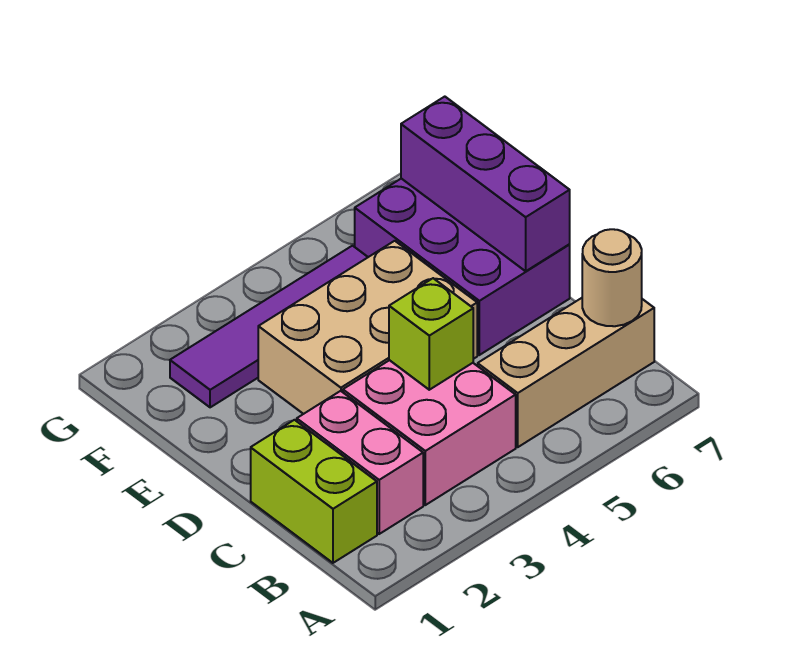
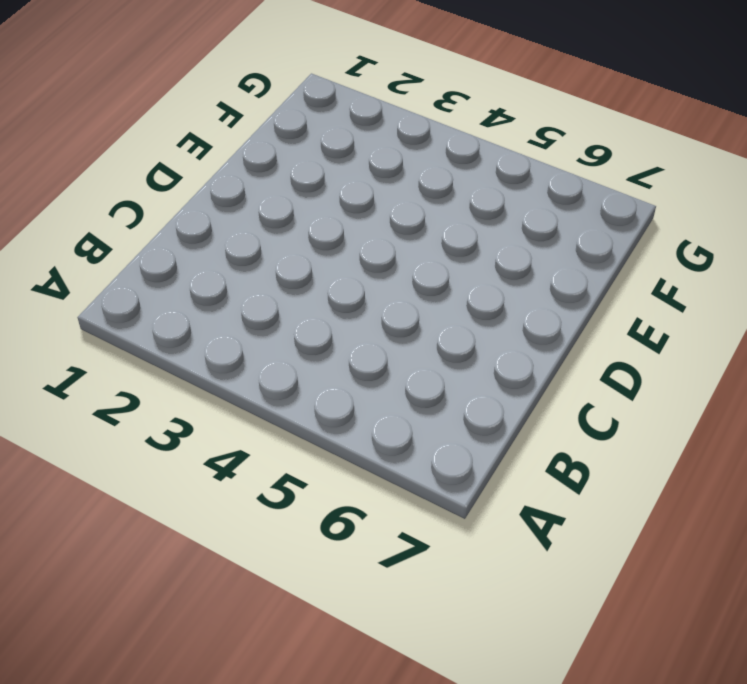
none -> lime brick B1:C1 level 1
none -> pink brick B2:C2 level 1

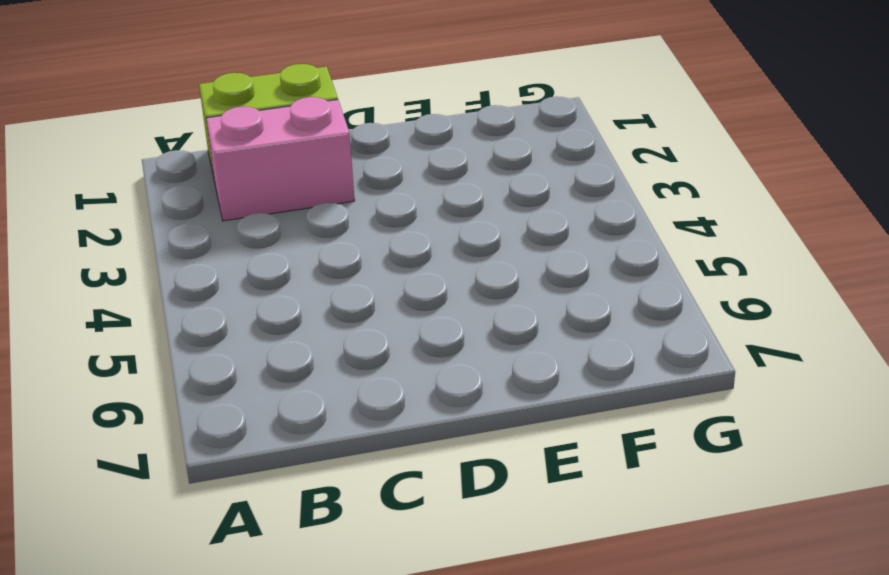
none -> pink brick B3:C4 level 1
none -> tan brick B5:B7 level 1

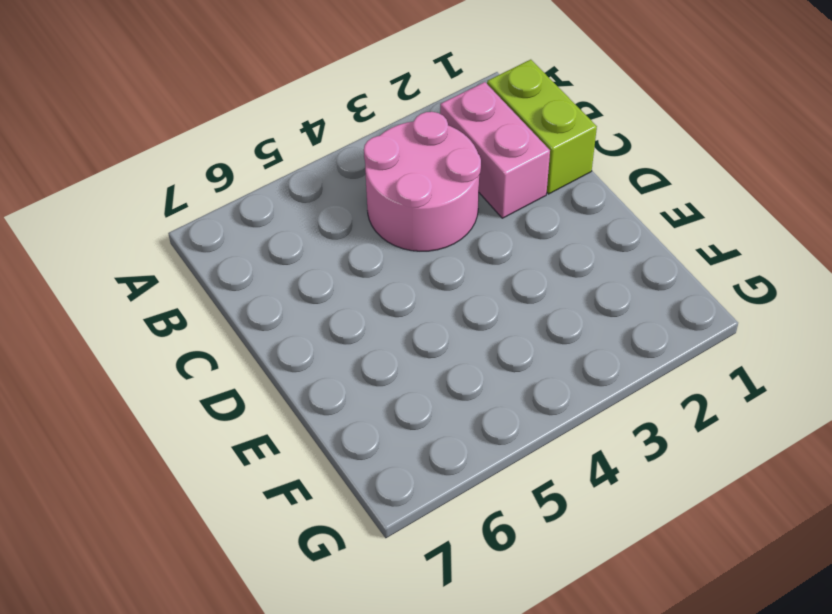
pink round brick B3:C4 level 1 -> pink brick B3:C4 level 1
none -> tan brick B5:B7 level 1
none -> tan brick D3:E5 level 1

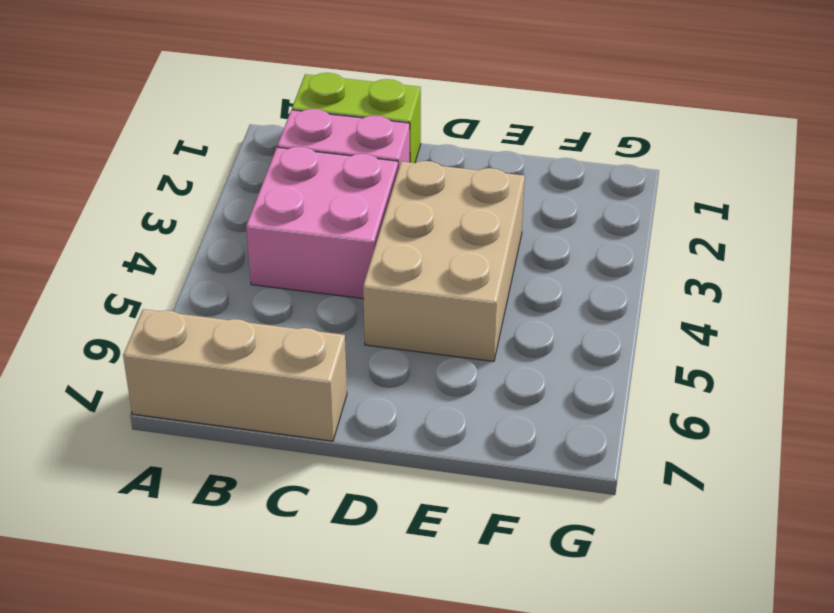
tan brick A7:C7 level 1 -> tan brick B5:B7 level 1
none -> purple brick D6:F7 level 1
none -> purple tile F2:F5 level 1

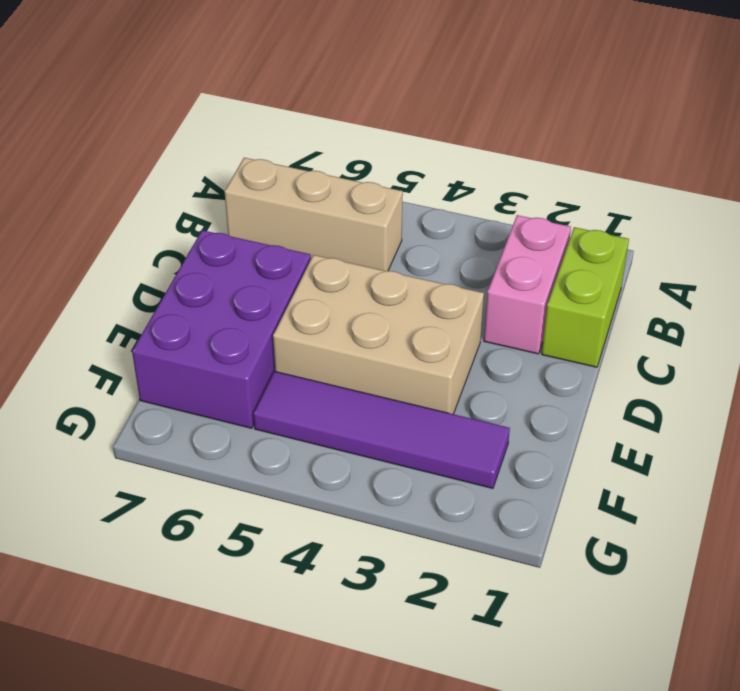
none -> pink brick B3:C4 level 1
none -> tan round brick B7 level 2

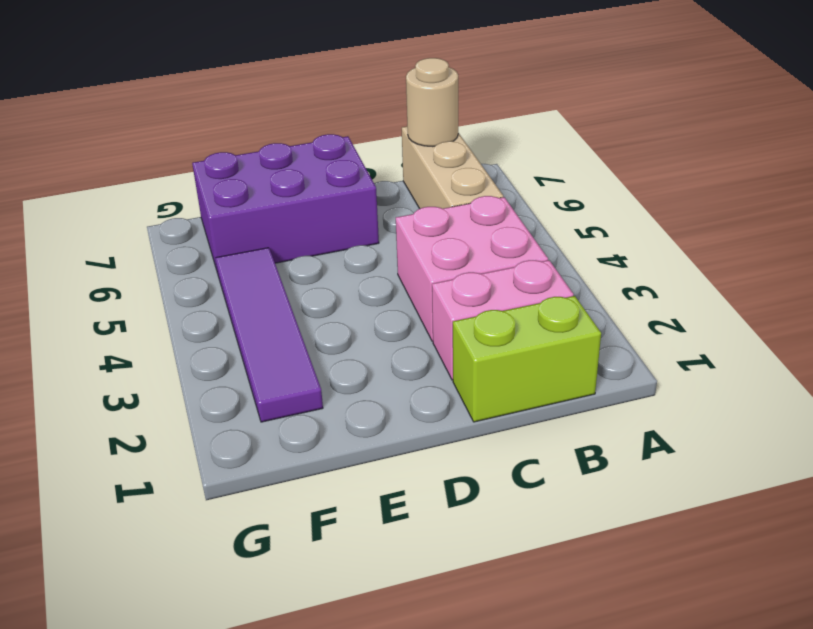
none -> tan brick D3:E5 level 1
none -> lime brick C4 level 2

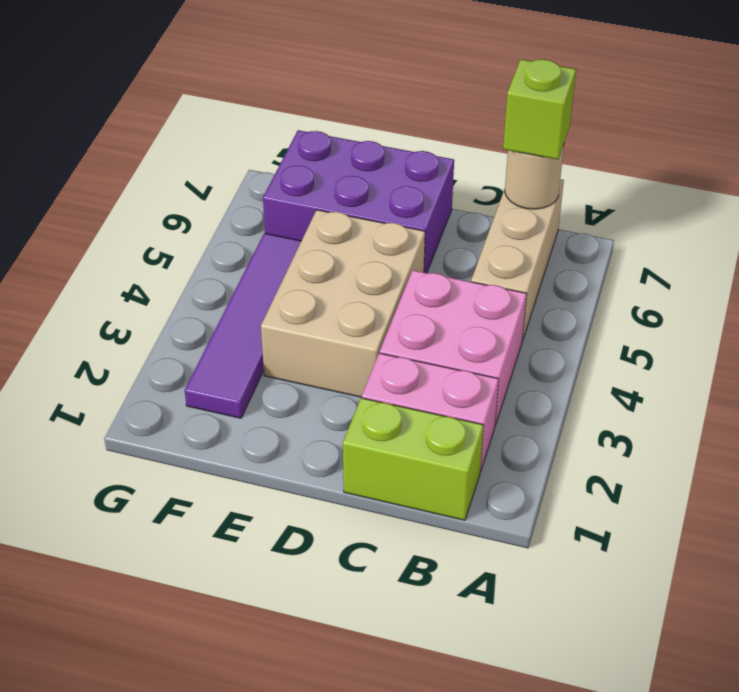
lime brick B7 level 3 -> lime brick C4 level 2
none -> purple brick D7:F7 level 2

